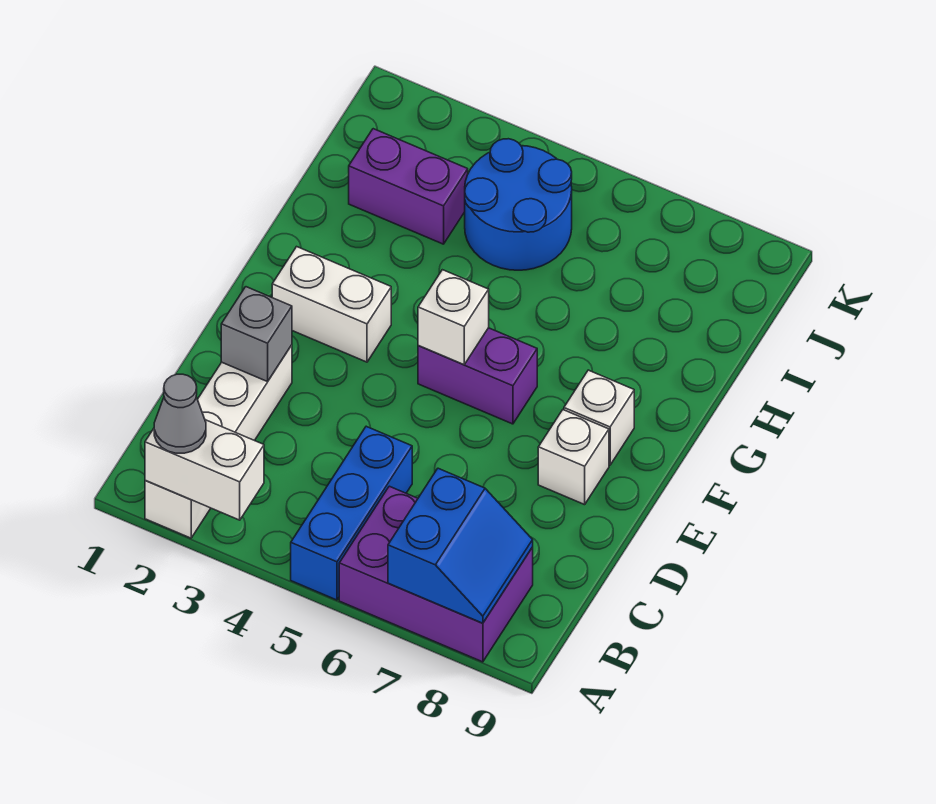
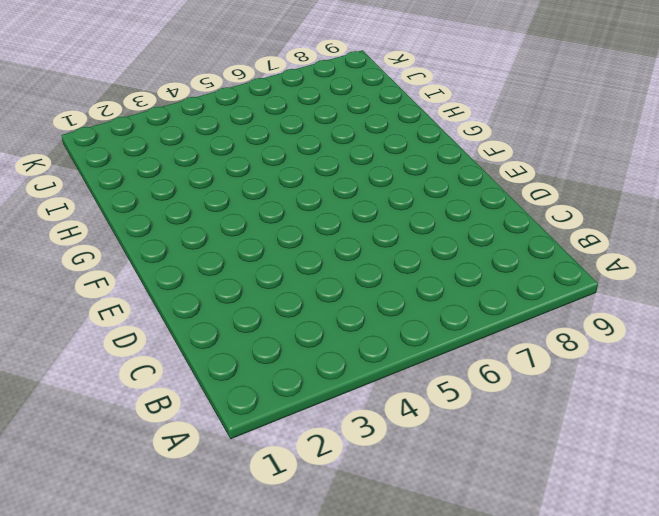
none -> white brick A2:D2 level 1
none -> blue brick A5:C5 level 1
none -> purple brick A6:B8 level 1

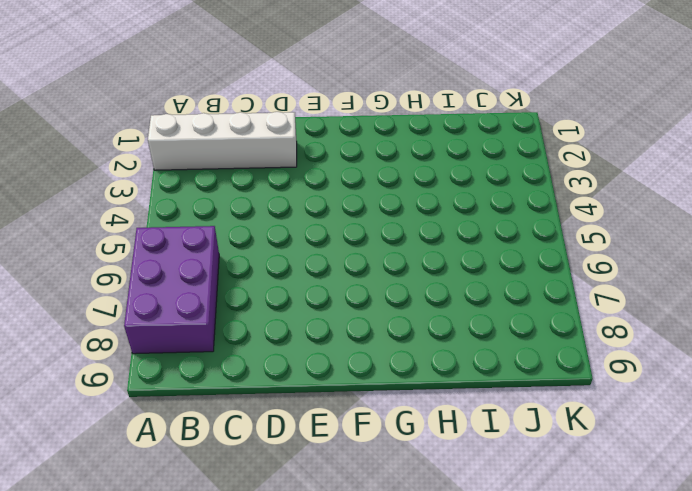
none -> blue brick A5:C5 level 1
none -> white brick E8 level 1
none -> white brick F2:F3 level 1

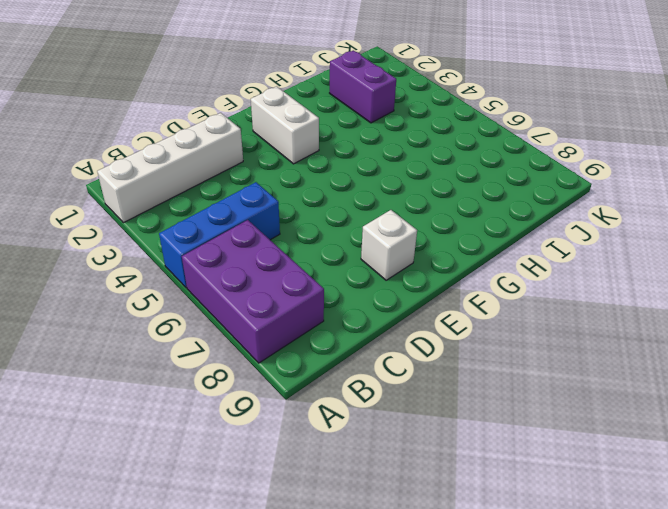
none -> purple brick F5:F6 level 1
none -> white brick F8 level 1
none -> blue round brick I4:J5 level 1

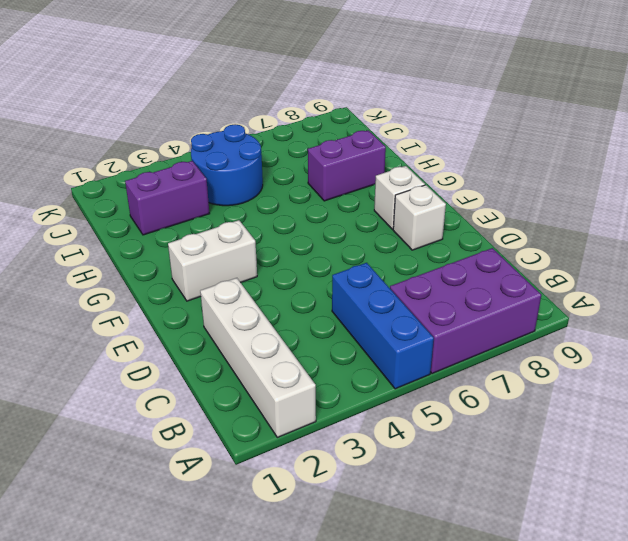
purple brick H7:H8 level 1 -> purple brick F5:F6 level 1
none -> white brick A2:A3 level 2
none -> blue slope A7:B8 level 2 top 7
none -> grey brick D2 level 2

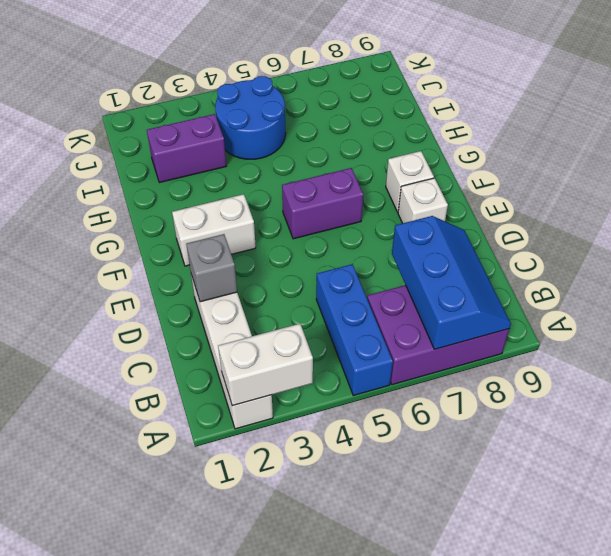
blue slope A7:C8 level 2 top 7 -> blue slope A7:B8 level 2 top 7
none -> white brick F5 level 2
none -> grey cone A2 level 3

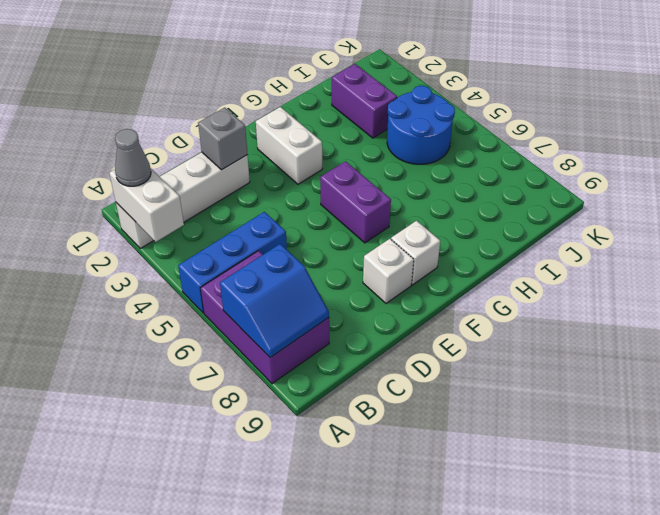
none -> white brick F5 level 2

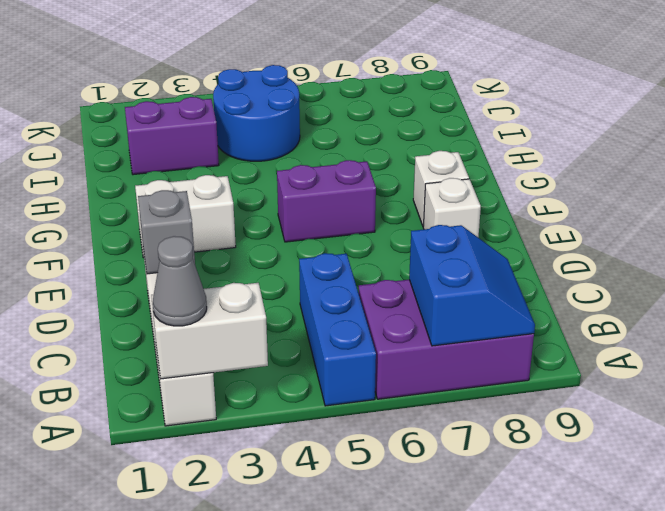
none -> white brick F5 level 2

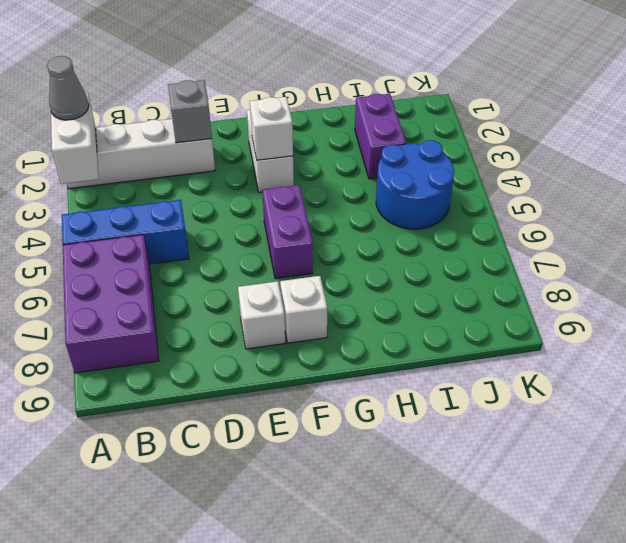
white brick F3 level 2 -> white brick F5 level 2
none -> blue slope A7:B8 level 2 top 7

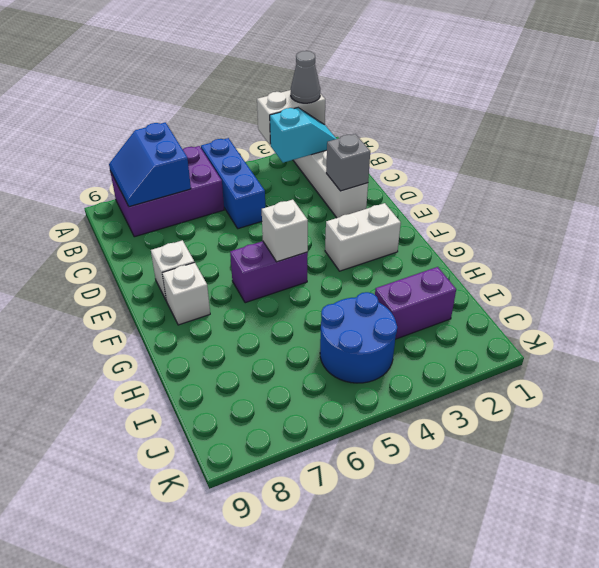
cyan slope B2:B3 level 2 top 3 -> none

